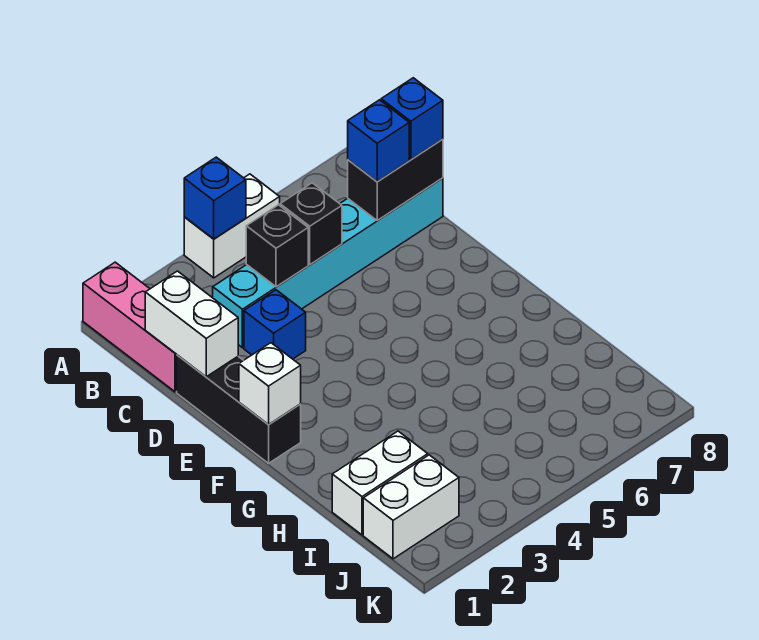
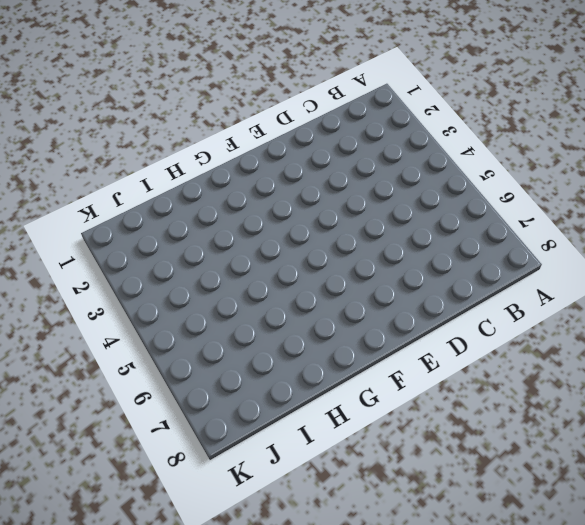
none -> pink brick A1:C1 level 1
none -> white brick A4:A5 level 1
none -> cyan brick C3:C8 level 1

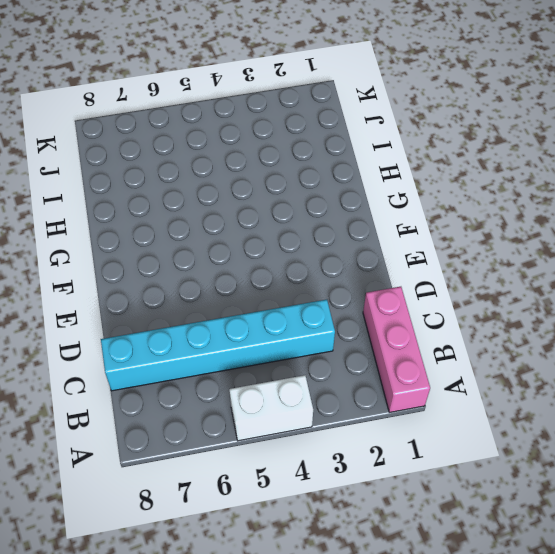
none -> black brick D1:F1 level 1
none -> blue brick D3 level 1
none -> white brick I1:I2 level 1

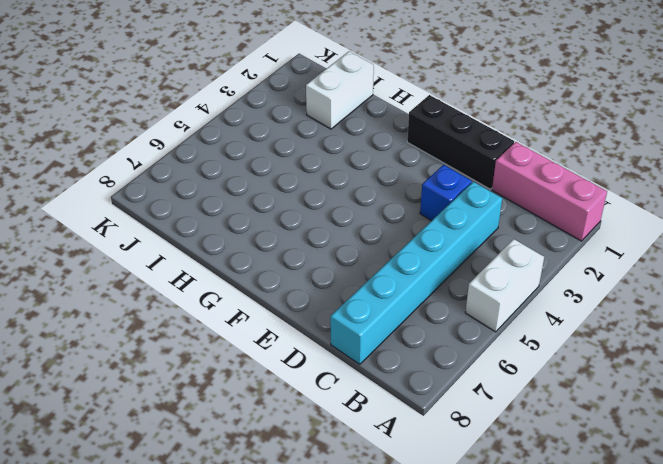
none -> white brick J1:J2 level 1
none -> blue brick A4 level 2
none -> white brick C1:D1 level 2

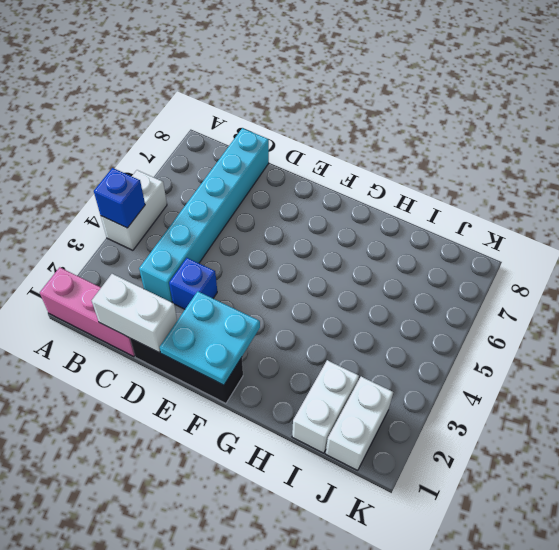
cyan plate E1:F2 level 2 -> white brick F1 level 2
none -> black brick C4 level 2
none -> black brick C5 level 2
none -> black brick C7:C8 level 2

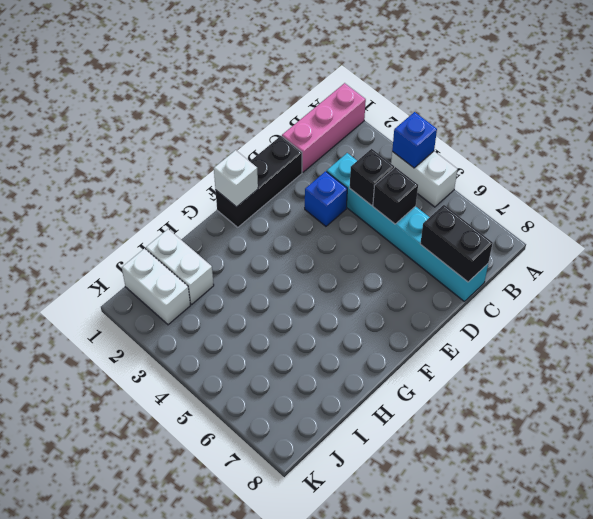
none -> white brick C1:D1 level 2
none -> blue brick C7 level 3
none -> blue brick C8 level 3

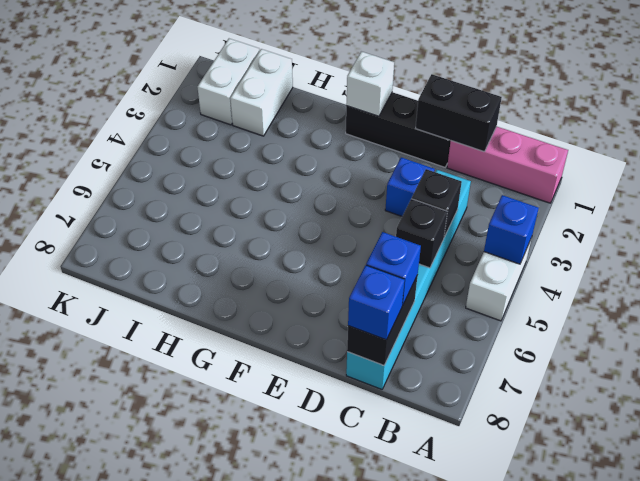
black brick C1:D1 level 2 -> white brick C1:D1 level 2

